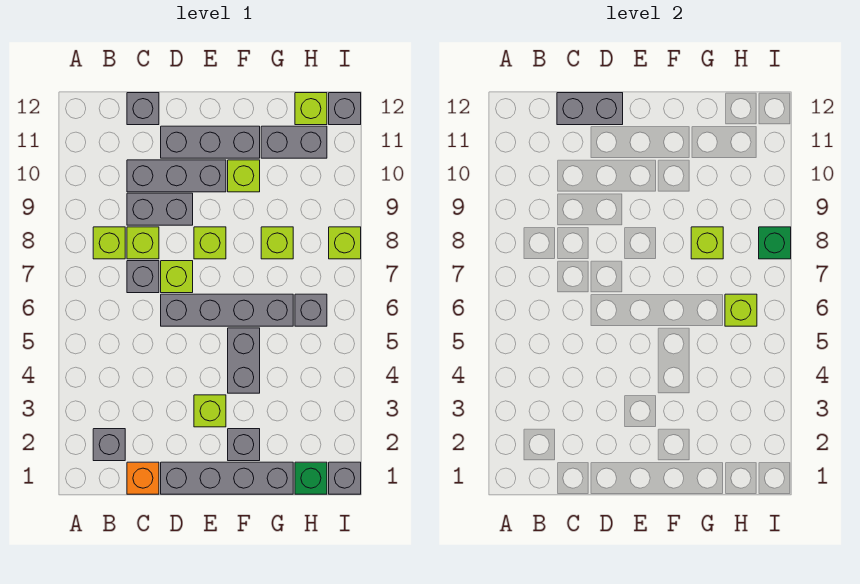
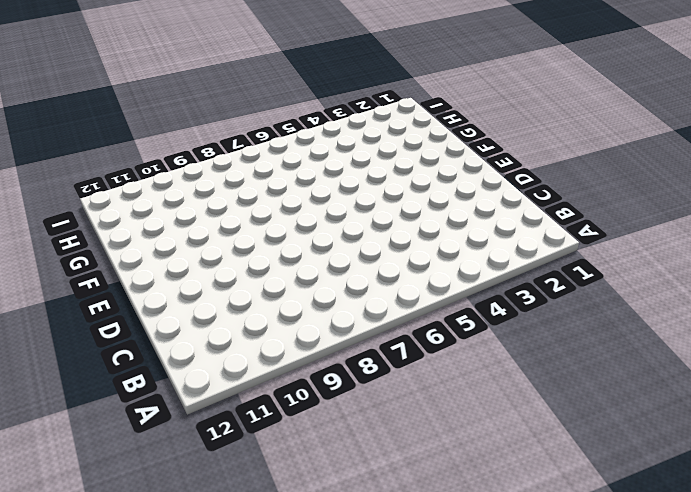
none -> grey brick B2 level 1
none -> lime brick B8 level 1
none -> orange brick C1 level 1

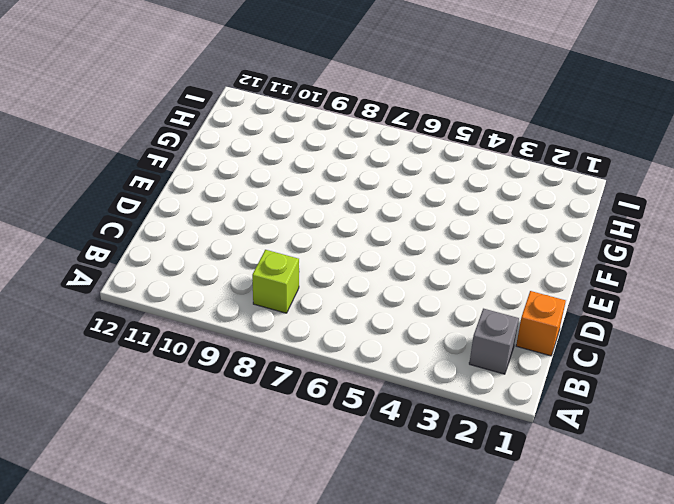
none -> grey brick C7 level 1
none -> lime brick C8 level 1
none -> grey brick C9:D9 level 1

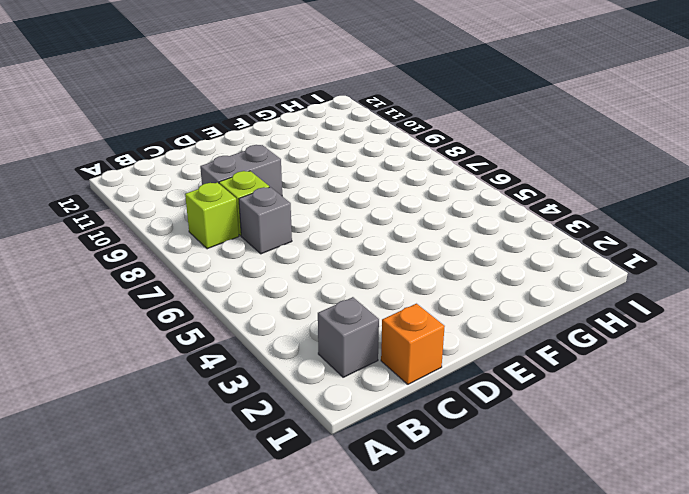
none -> grey brick C10:E10 level 1
none -> grey brick C12 level 1
none -> grey brick D1:G1 level 1

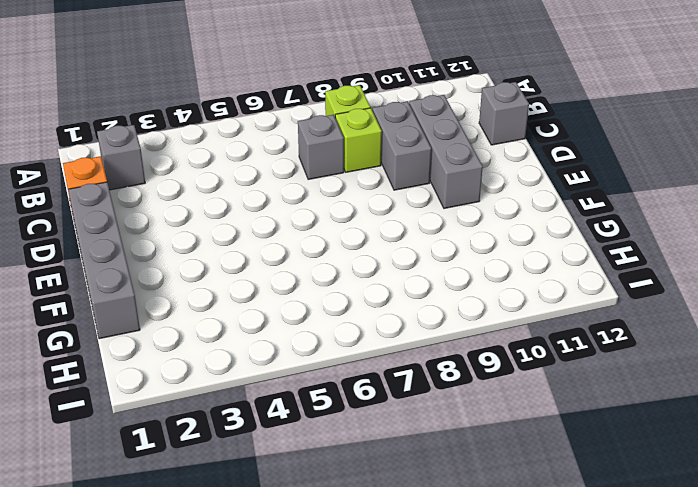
none -> grey brick D6:G6 level 1
none -> lime brick D7 level 1
none -> grey brick D11:F11 level 1

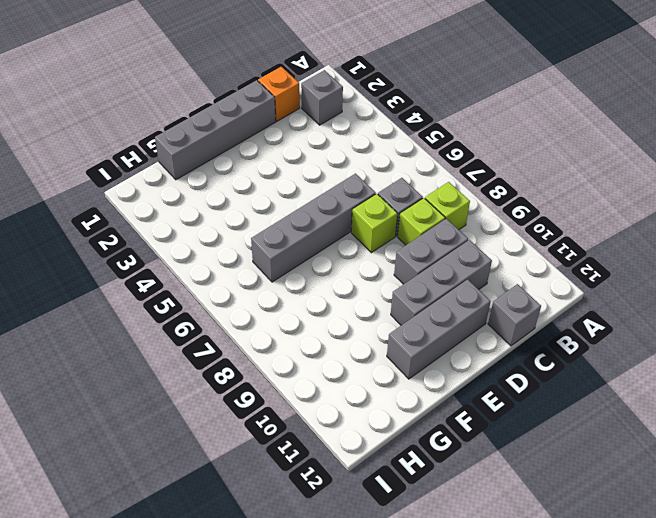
none -> lime brick E3 level 1
none -> lime brick E8 level 1
none -> grey brick F2 level 1

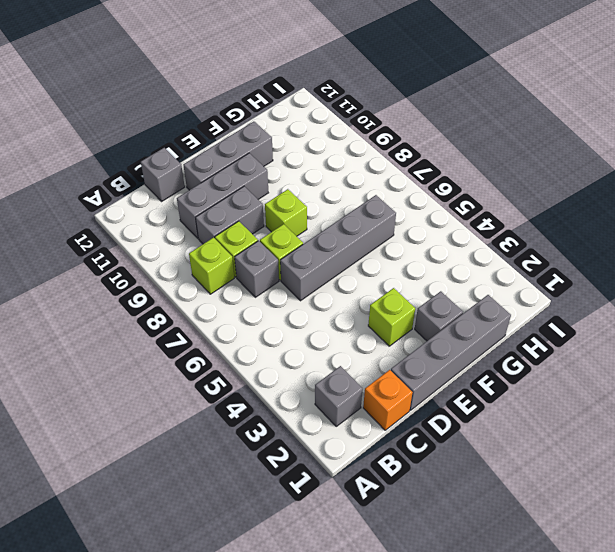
none -> grey brick F4:F5 level 1
none -> lime brick F10 level 1
none -> lime brick G8 level 1

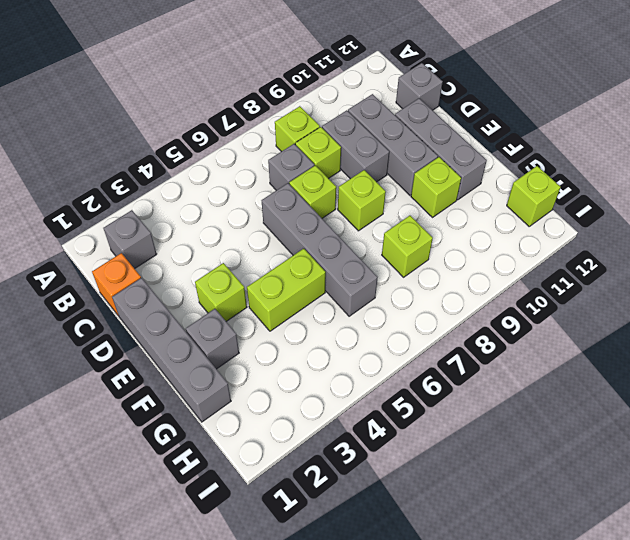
lime brick F4:F5 level 1 -> grey brick F4:F5 level 1
none -> grey brick G11:H11 level 1
none -> green brick H1 level 1
none -> grey brick H6 level 1

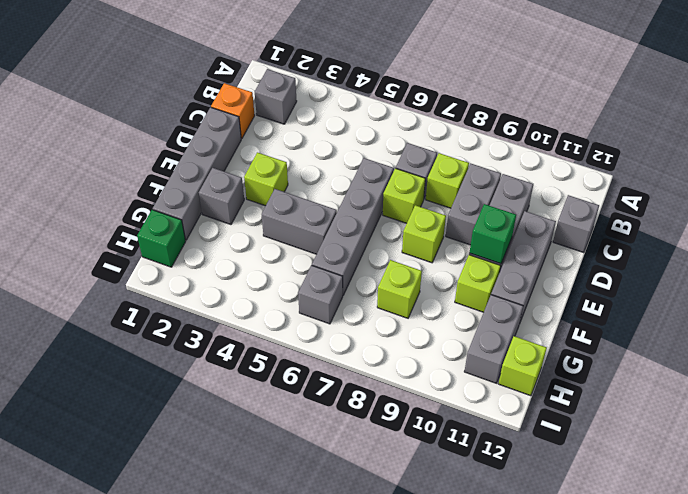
green brick E10 level 2 -> green brick I8 level 2
none -> lime brick B8 level 1
none -> grey brick I1 level 1
none -> lime brick I8 level 1

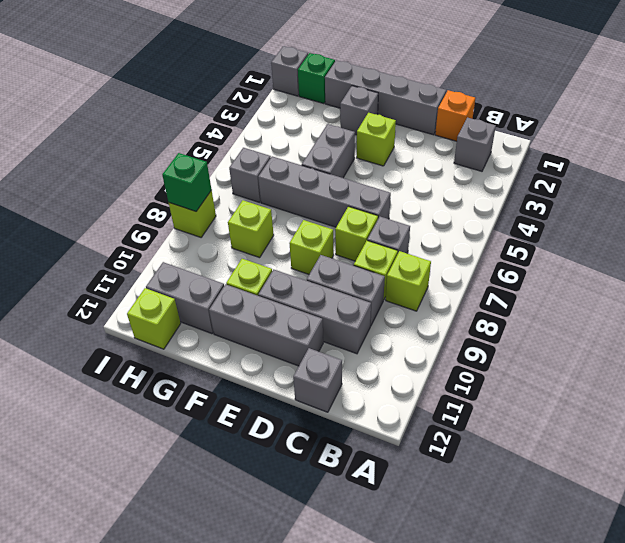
none -> grey brick I12 level 1
none -> grey brick C12:D12 level 2
none -> lime brick G8 level 2

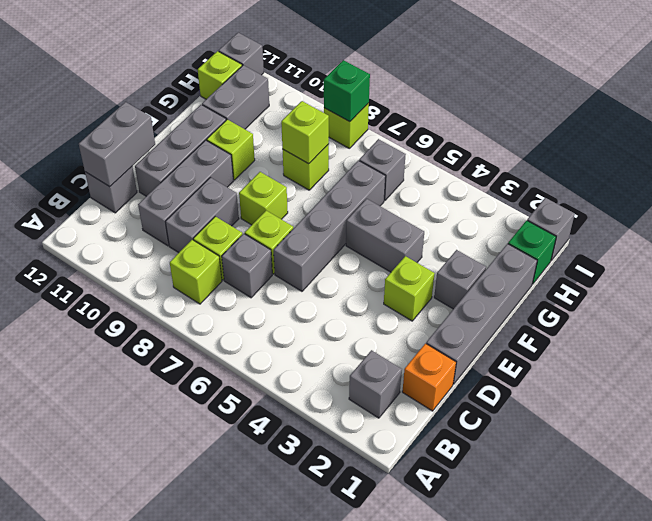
none -> lime brick H6 level 2

